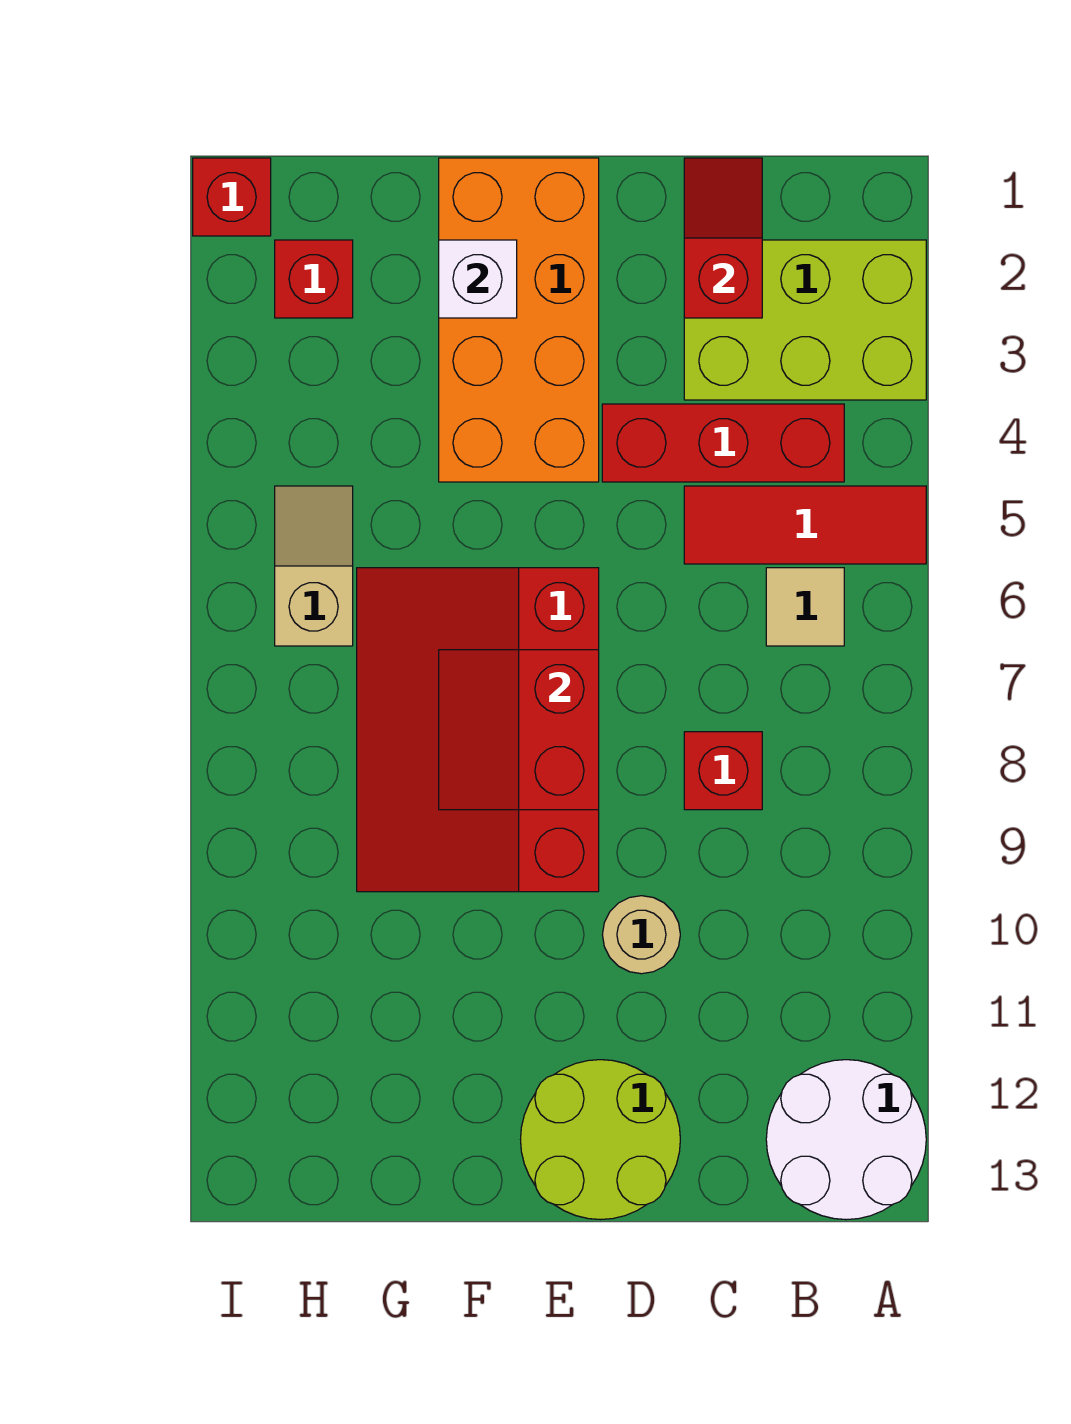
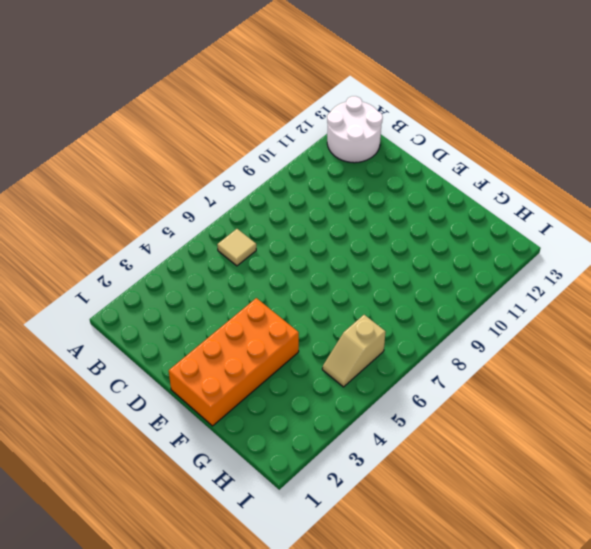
none -> lime brick A2:C3 level 1
none -> red tile A5:C5 level 1
none -> red brick B4:D4 level 1

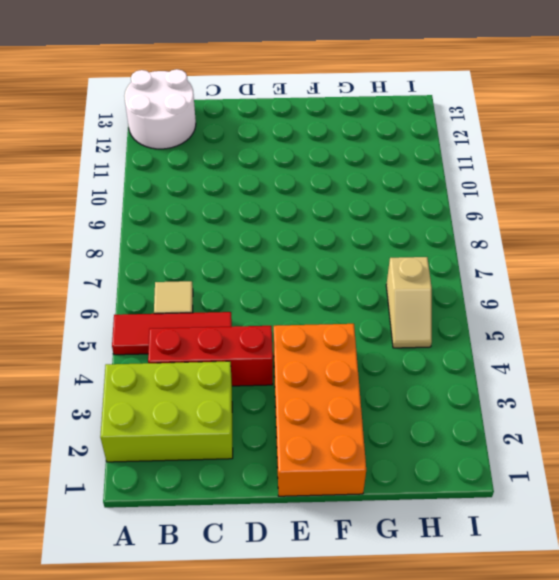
none -> red brick C8 level 1
none -> tan round brick D10 level 1
none -> lime round brick D12:E13 level 1

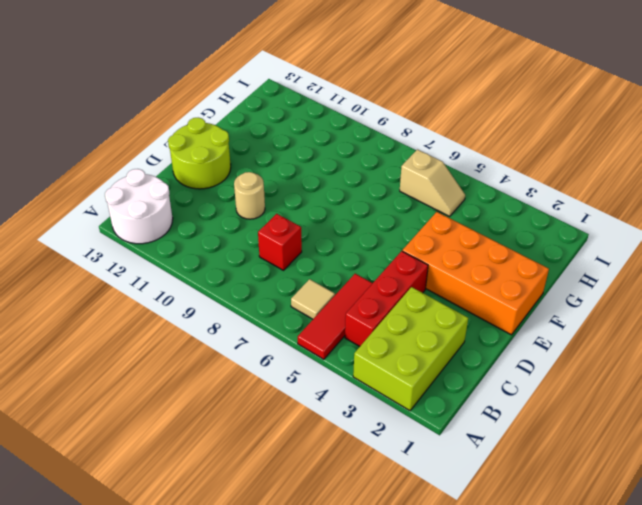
none -> red slope E6:G9 level 1 top E
none -> red brick H2 level 1
none -> red brick I1 level 1

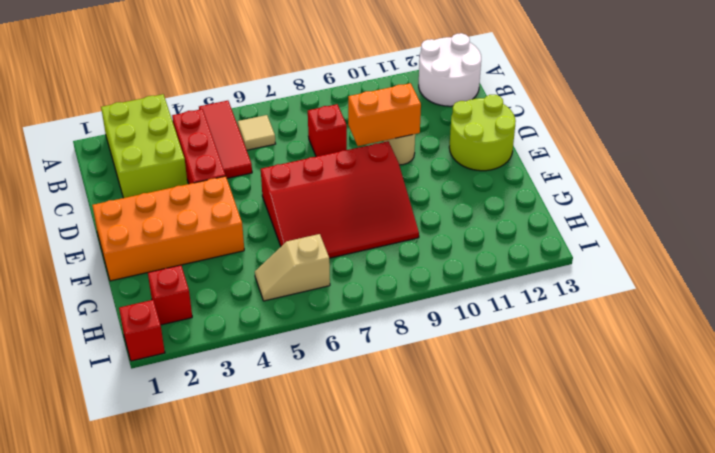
orange brick D9:D10 level 2 -> none
none -> red slope C1:C2 level 2 top 2
none -> red slope E7:F8 level 2 top E
none -> white brick F2 level 2

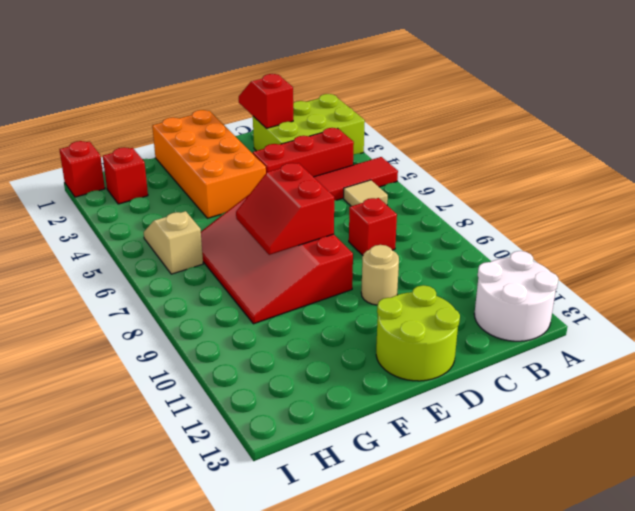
none -> white brick F2 level 2

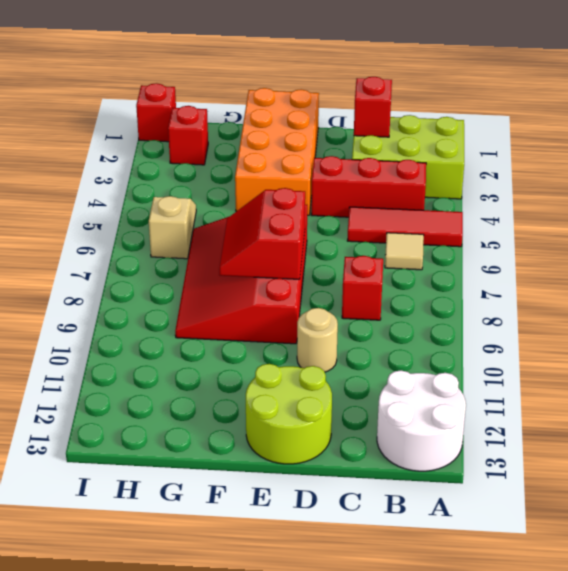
none -> white brick F2 level 2

